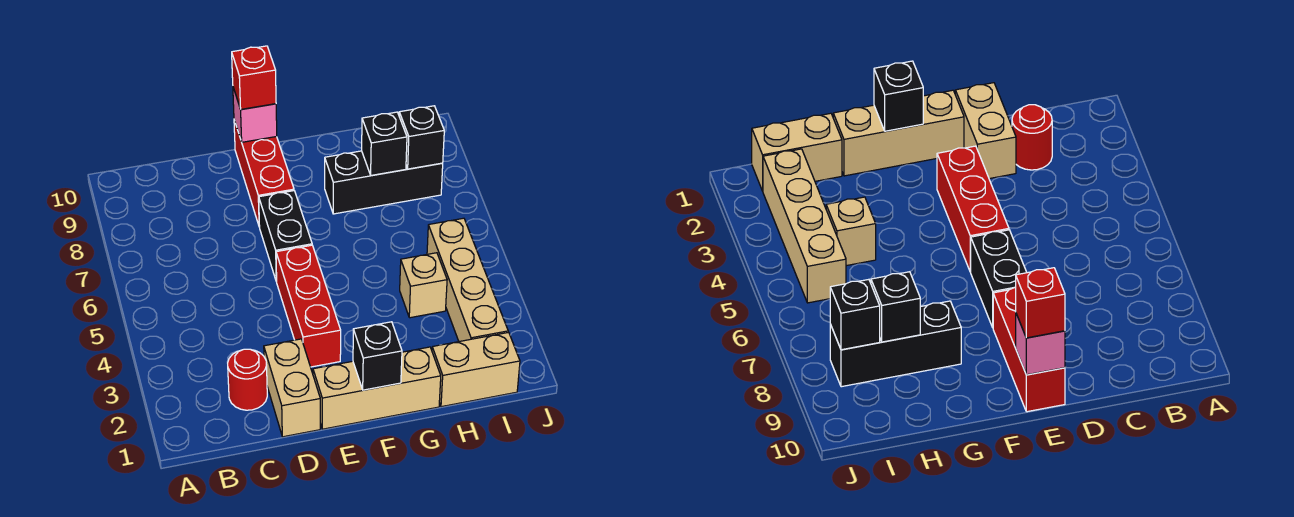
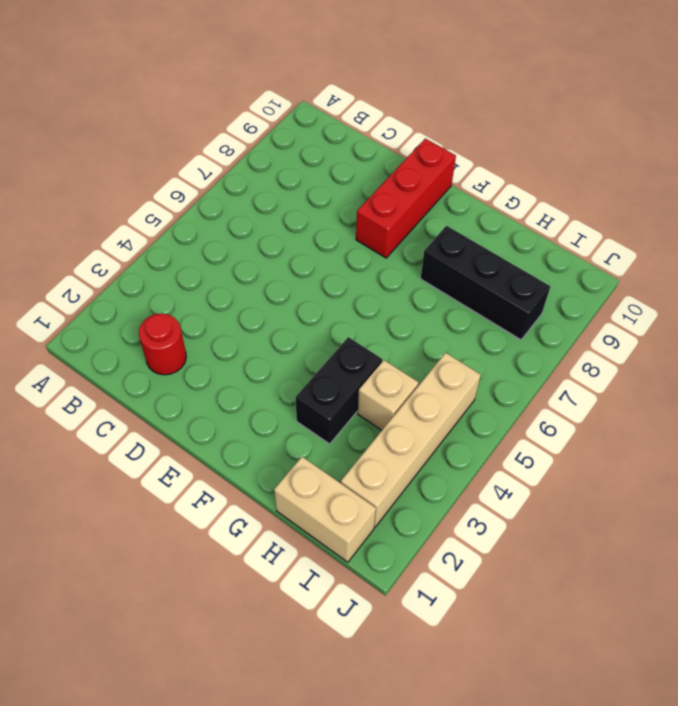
black brick G3:G4 level 1 -> black brick E6:E7 level 1
none -> tan brick D1:D2 level 1
none -> tan brick E1:G1 level 1
none -> red brick E3:E5 level 1

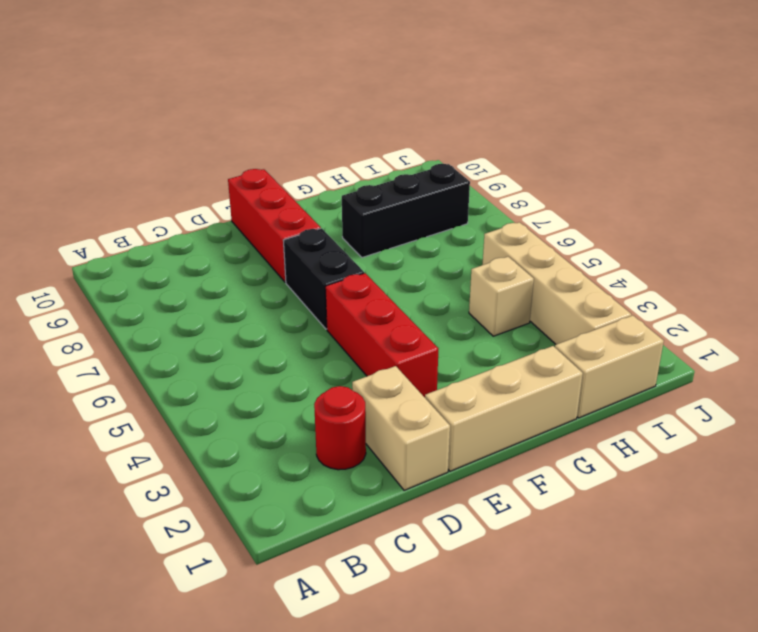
none -> pink brick E10 level 2
none -> black brick F1 level 2
none -> black brick H8 level 2

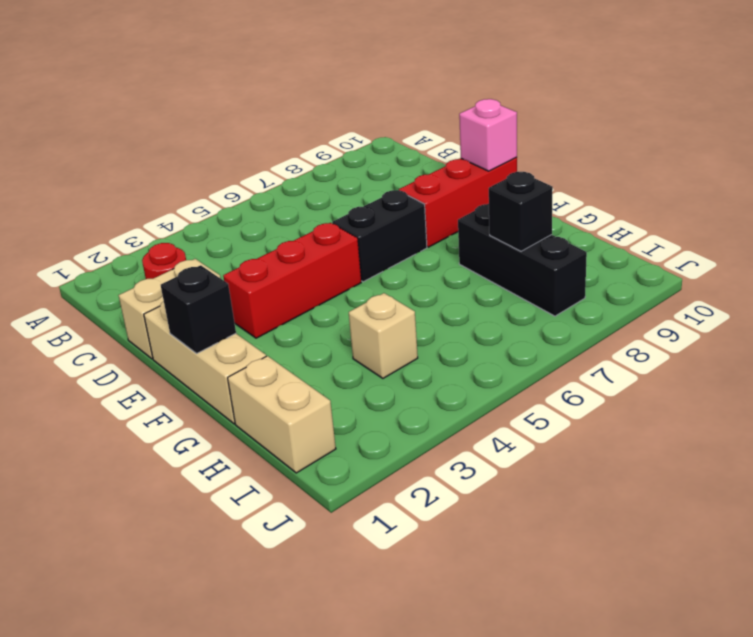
none -> tan brick I2:I5 level 1
none -> black brick I8 level 2
none -> red brick E10 level 3

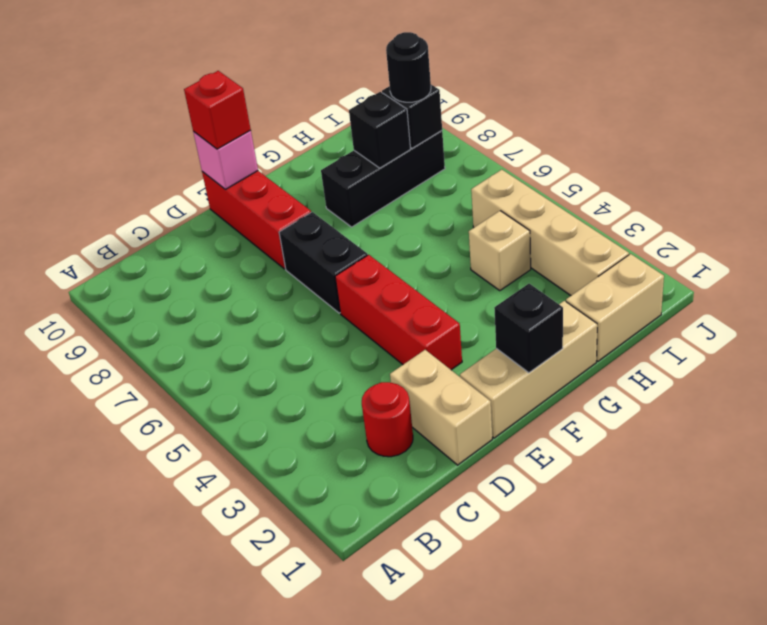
black round brick I8 level 3 -> none

